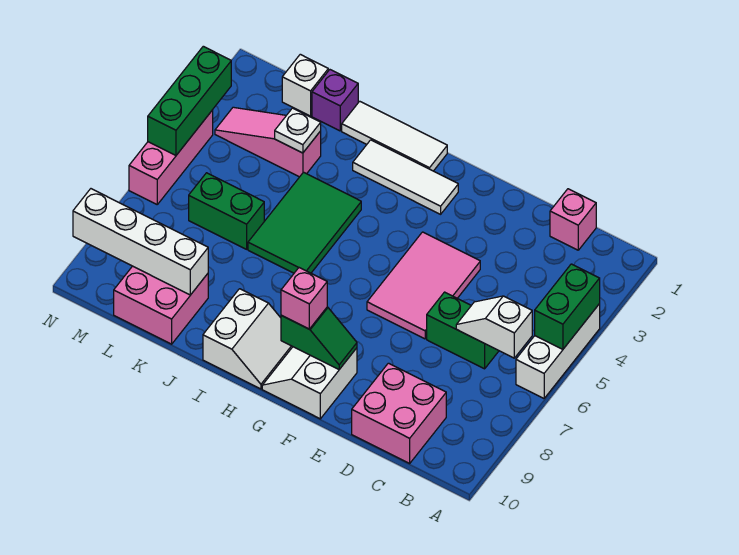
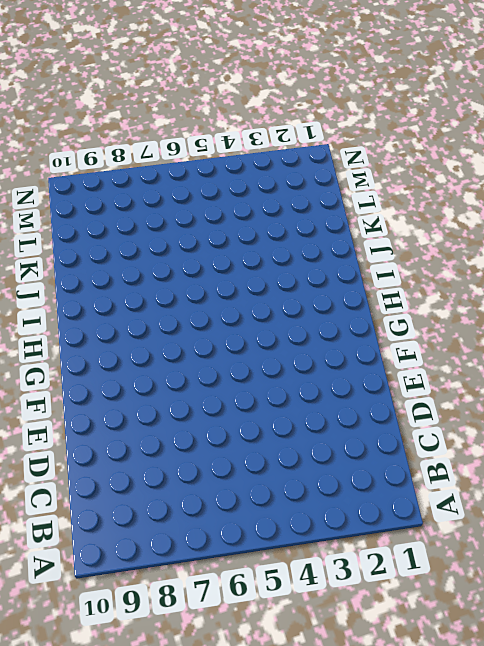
none -> white brick A4:A6 level 1
none -> pink brick C1 level 1
none -> green brick C6:D6 level 1

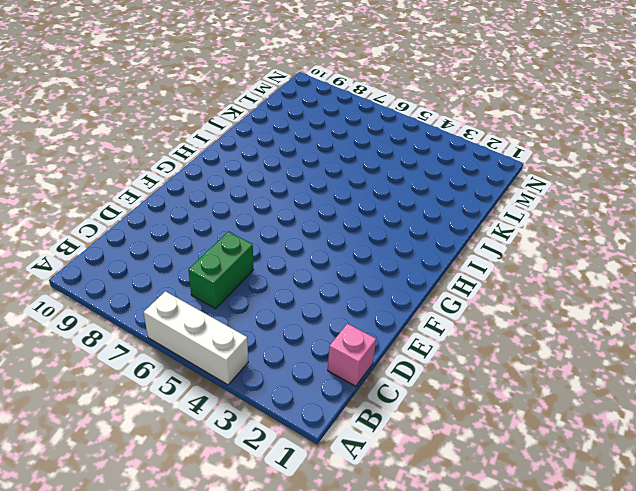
none -> pink brick C9:D10 level 1
none -> pink tile E4:F6 level 1
none -> white slope F9:G10 level 1 top F

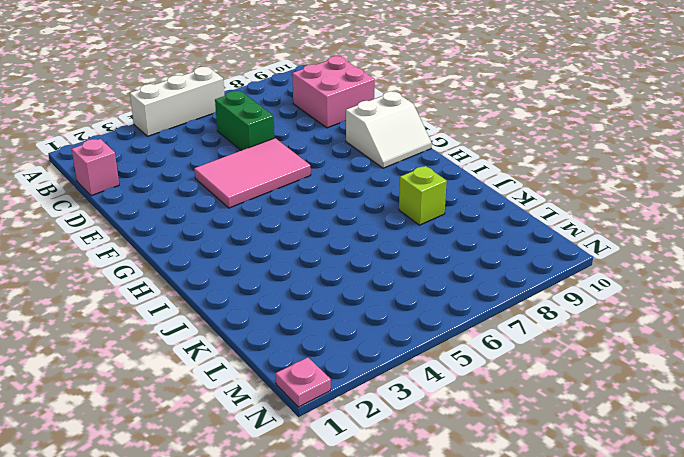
lime brick J8 level 1 -> none
pink plate N1 level 1 -> none
none -> white tile G2:I2 level 1
none -> white tile H1:J1 level 1
none -> white slope H9:I10 level 1 top I

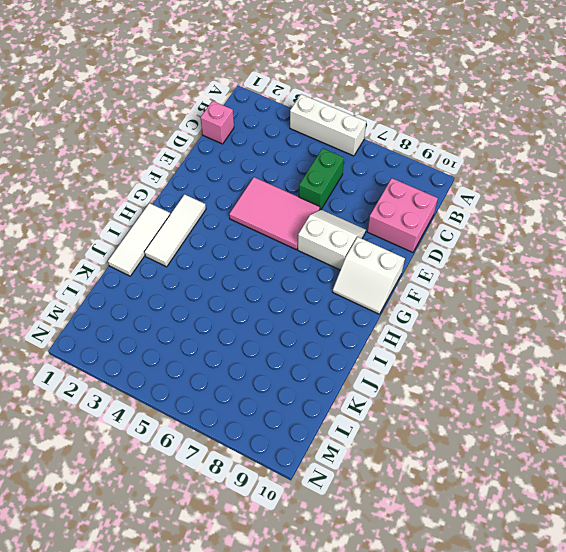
white slope E7:F8 level 1 top F -> white slope H9:I10 level 1 top I
none -> green tile I4:J6 level 1
none -> purple brick K1 level 1
none -> pink slope K3:M3 level 1 top K

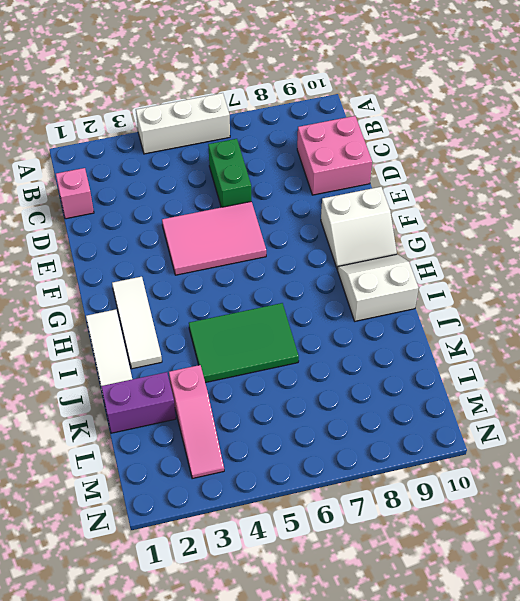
purple brick K1:K2 level 1 -> purple brick K1 level 1
none -> green brick K6:L6 level 1
none -> pink brick K9:L10 level 1
none -> white brick L1 level 1

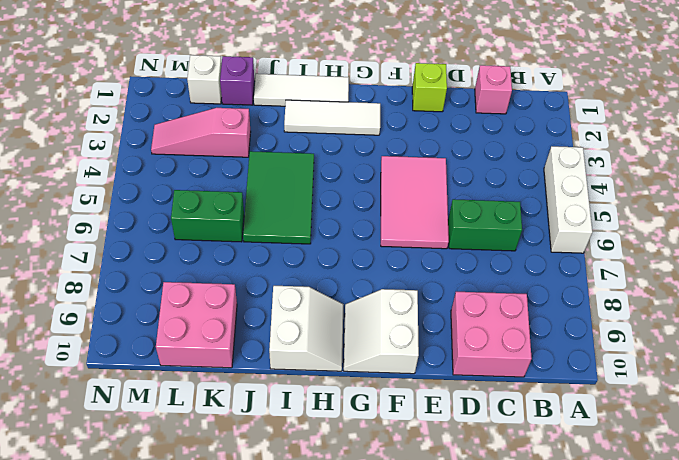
lime brick E1 level 1 -> none
none -> pink brick N4:N6 level 1
none -> green brick A4:A5 level 2
none -> white slope B6:C6 level 2 top B

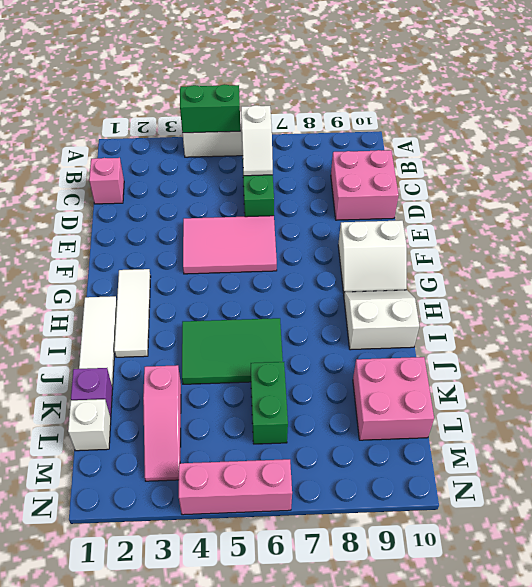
none -> green slope F9:G9 level 2 top G
none -> white plate K3 level 2
none -> white brick K9:N9 level 2

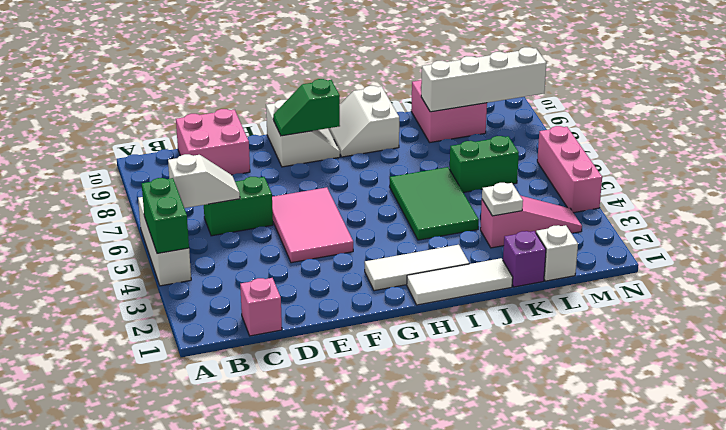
none -> green brick N3:N5 level 2
none -> pink brick G9 level 3

